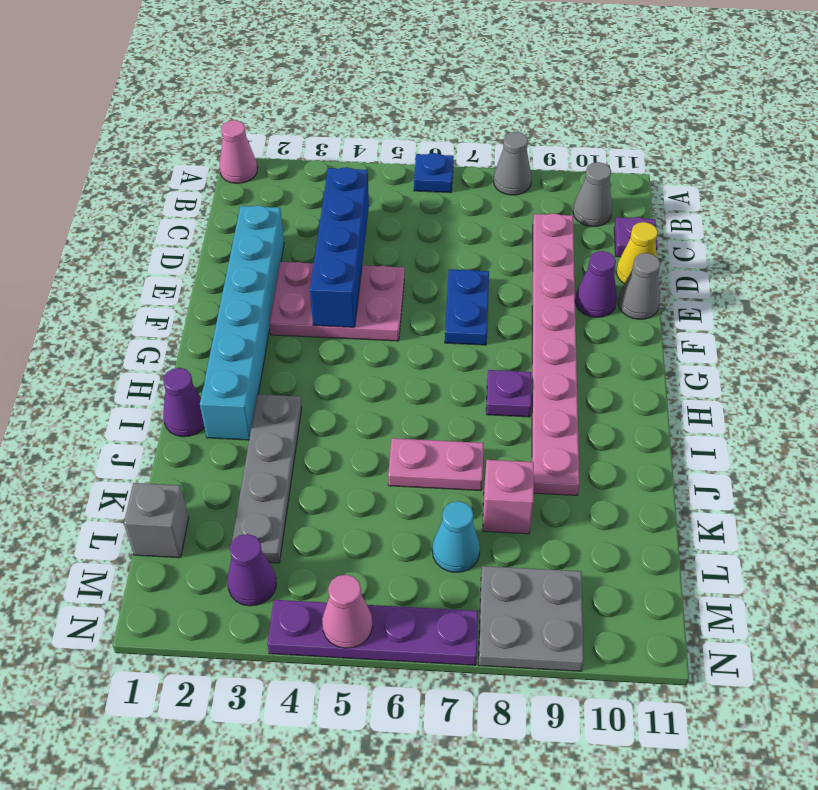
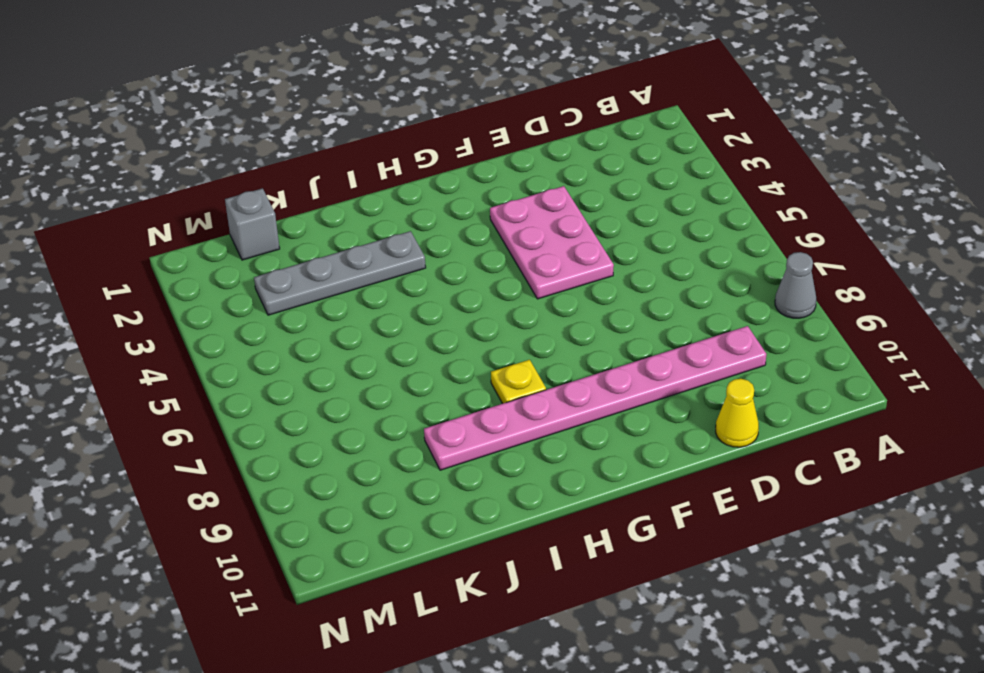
yellow plate H8 level 1 -> purple plate H8 level 1
none -> pink cone A1 level 1
none -> blue plate A6 level 1
none -> grey cone B10 level 1

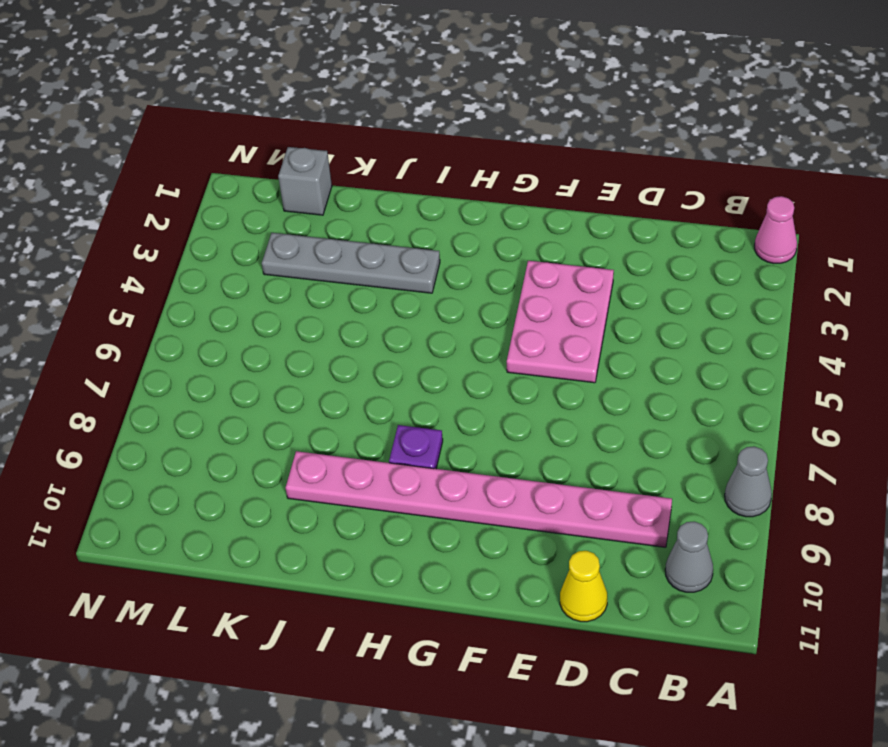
none -> blue plate A6 level 1
none -> purple plate C11 level 1
none -> cyan brick D2:I2 level 1

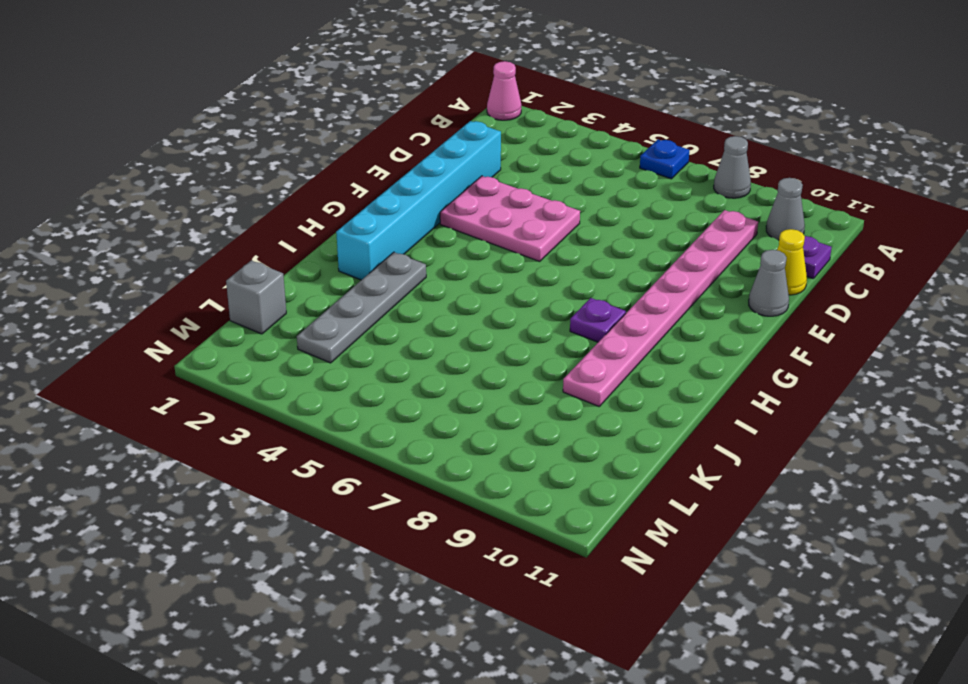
none -> blue plate E7:F7 level 1
none -> purple cone E10 level 1
none -> purple cone I1 level 1

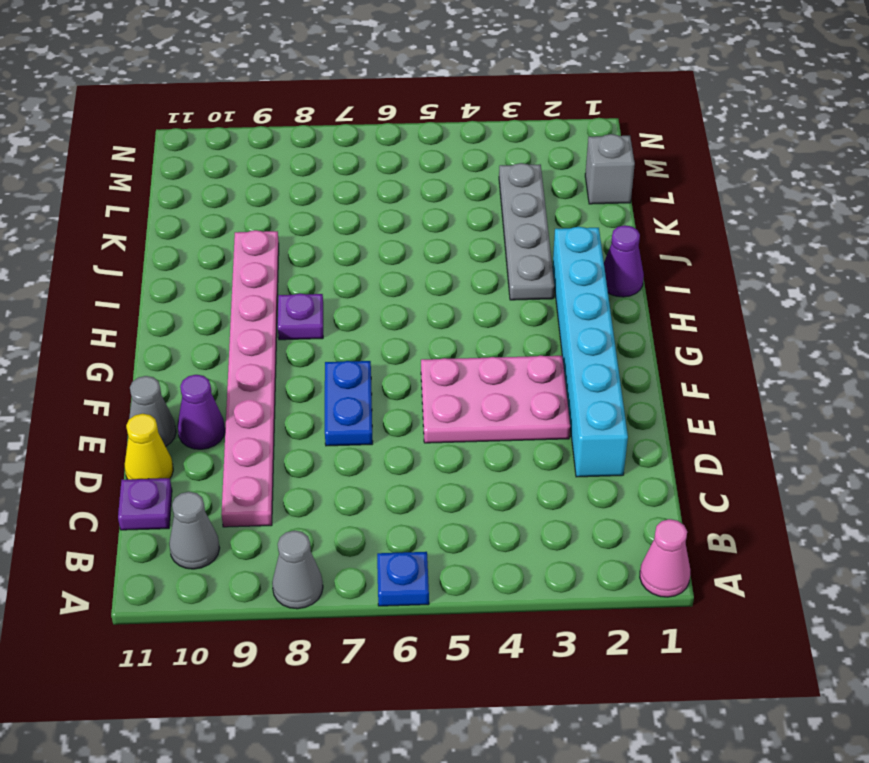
none -> pink plate J6:J7 level 1
none -> pink brick K8 level 1
none -> cyan cone L7 level 1

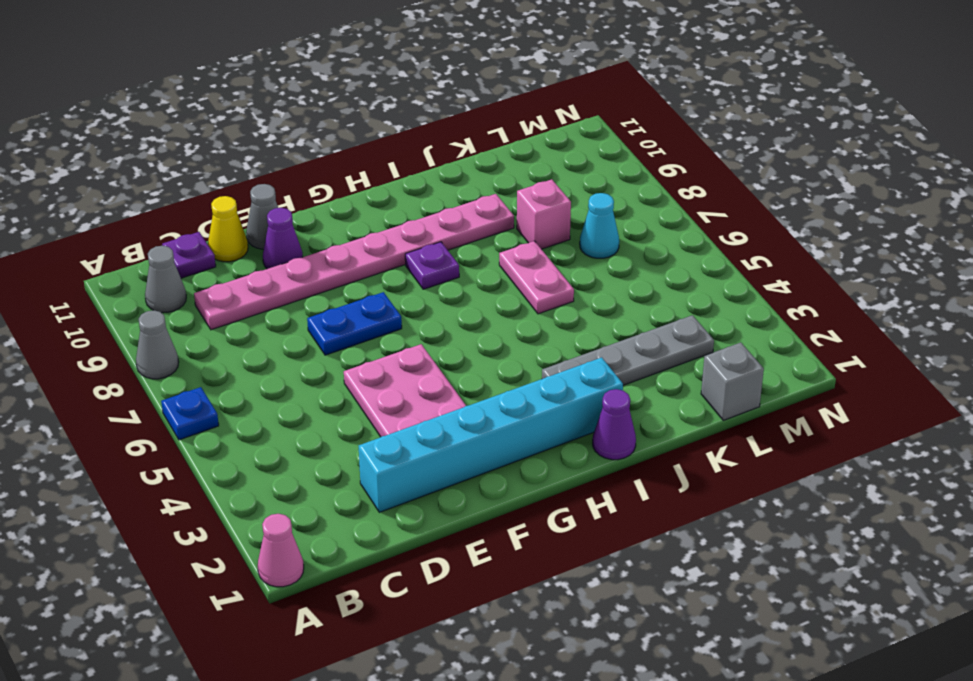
none -> purple cone M3 level 1
none -> grey plate M8:N9 level 1
none -> purple plate N4:N7 level 1

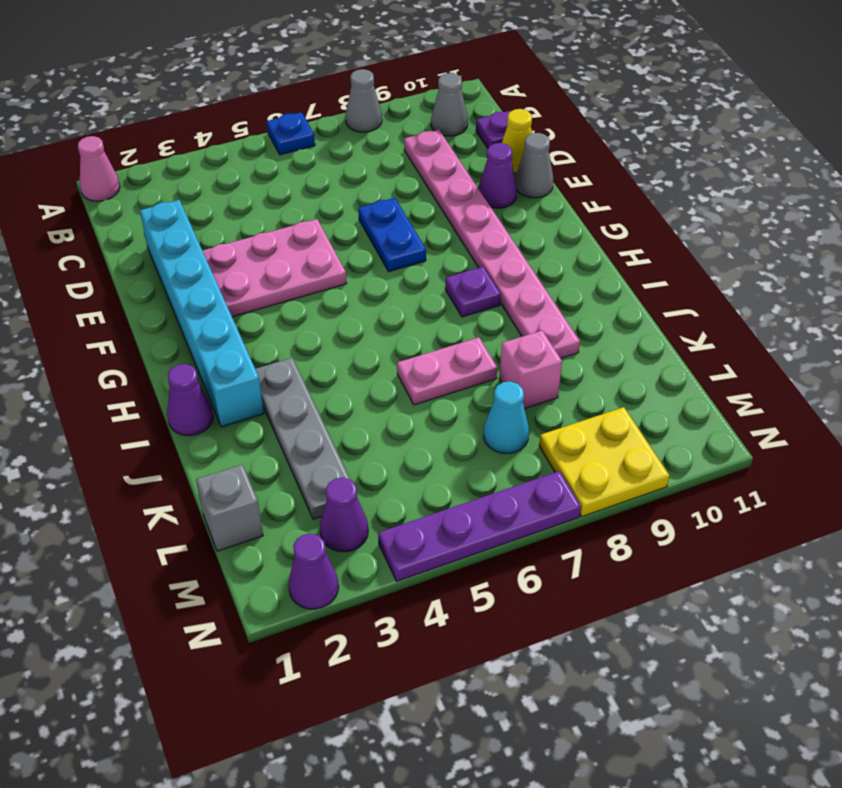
yellow plate M8:N9 level 1 -> grey plate M8:N9 level 1
purple cone N2 level 1 -> none
none -> blue brick C4:F4 level 2
none -> pink cone N5 level 2

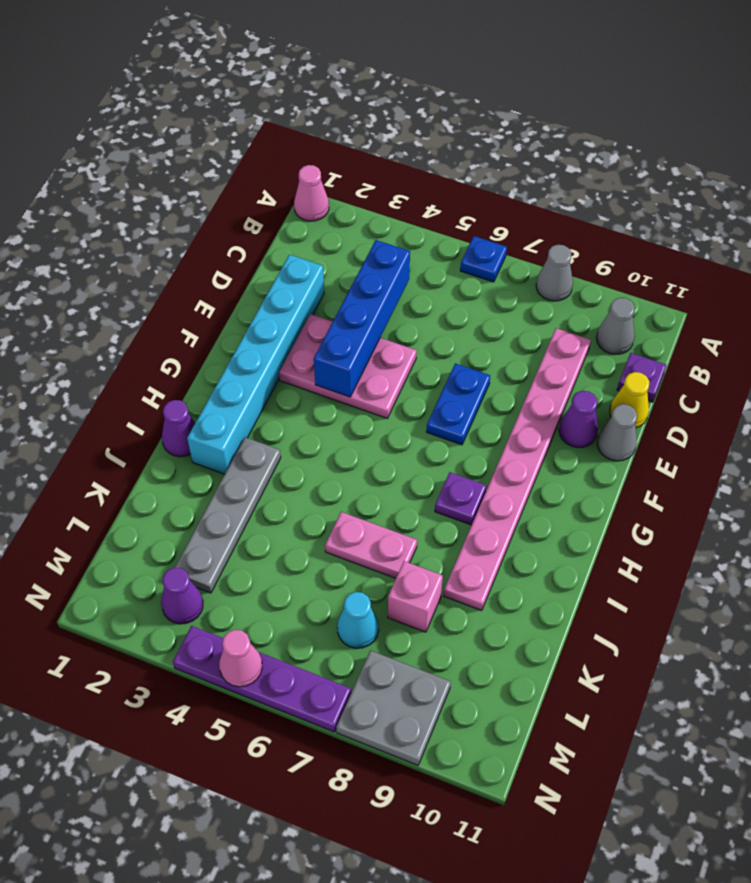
none -> grey brick L1 level 1

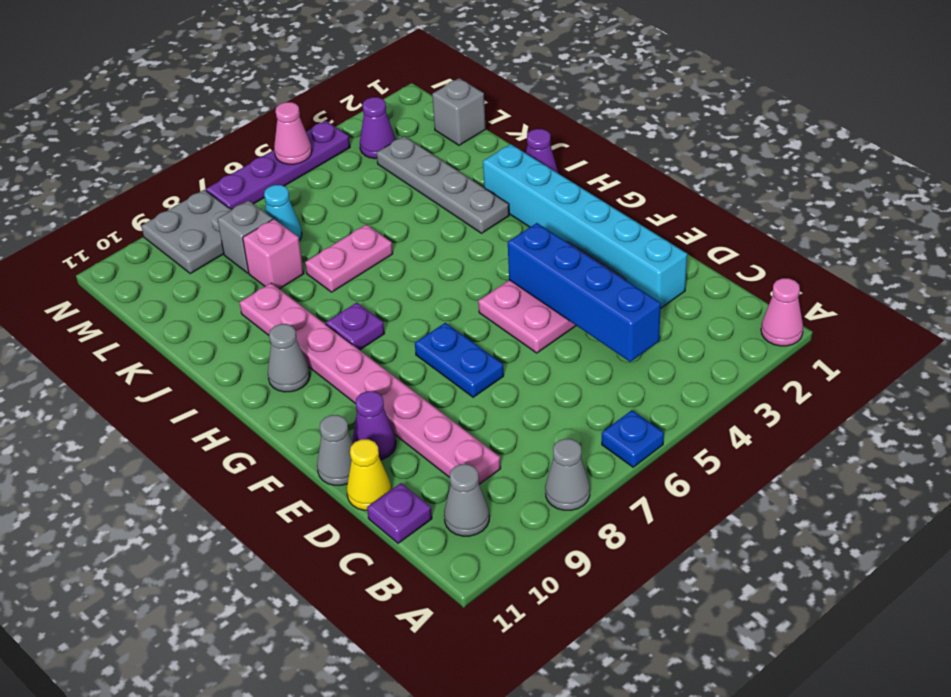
grey cone H10 level 1 -> none
grey brick L8 level 1 -> none

